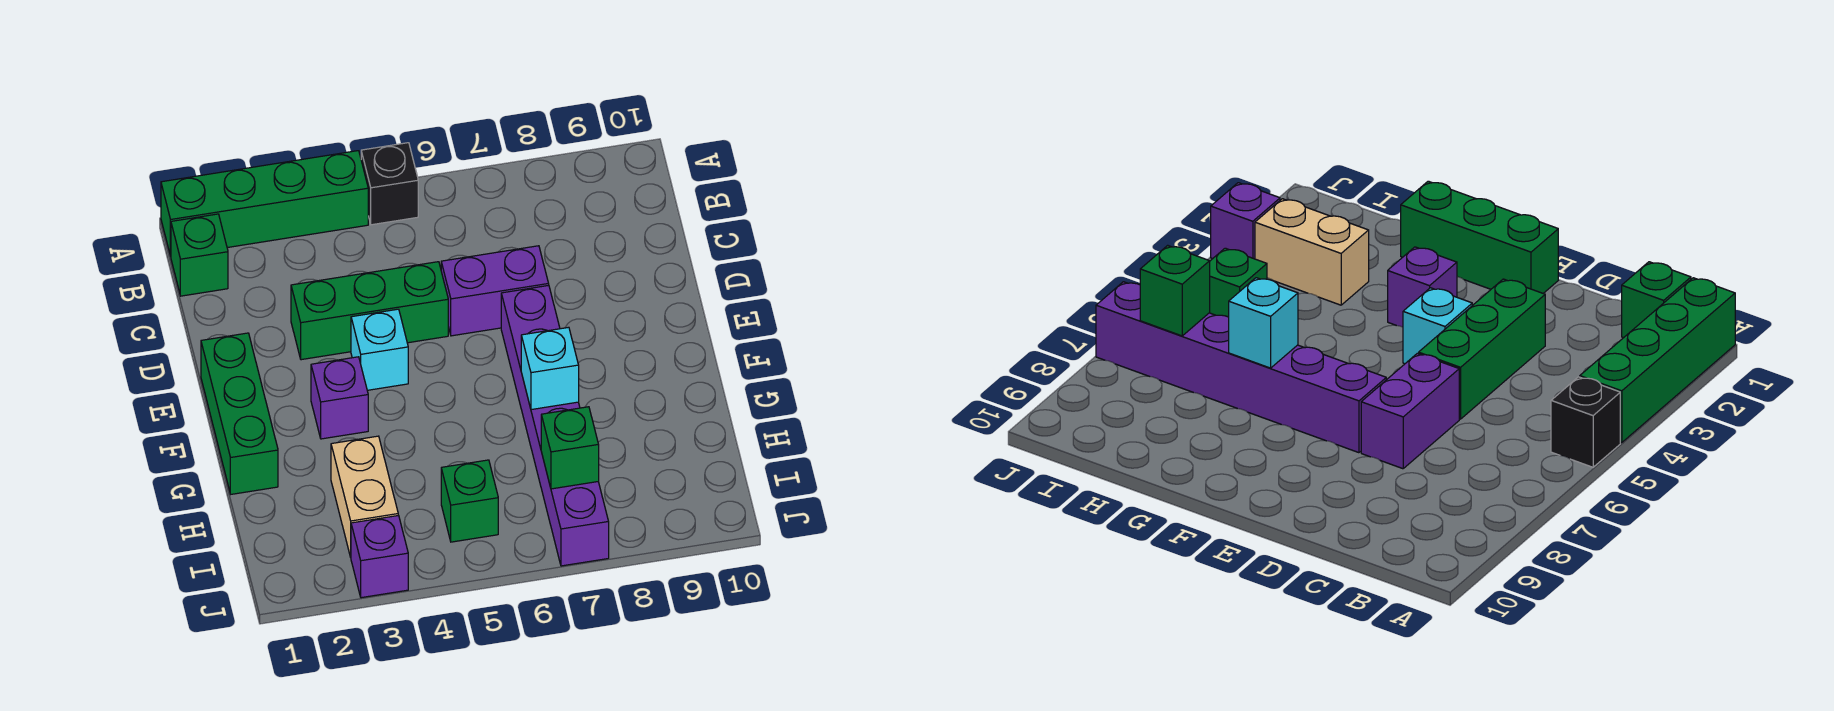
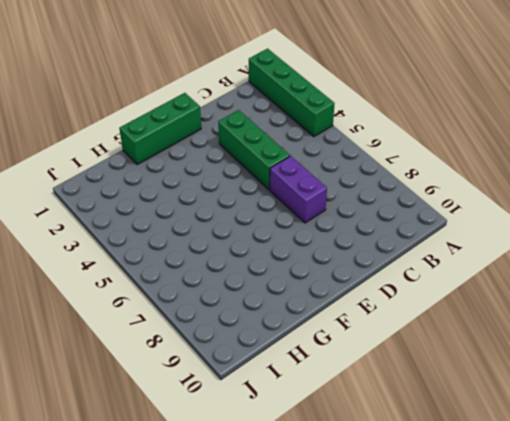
none -> black brick A5 level 1
none -> green brick B1 level 1
none -> cyan brick E4 level 1

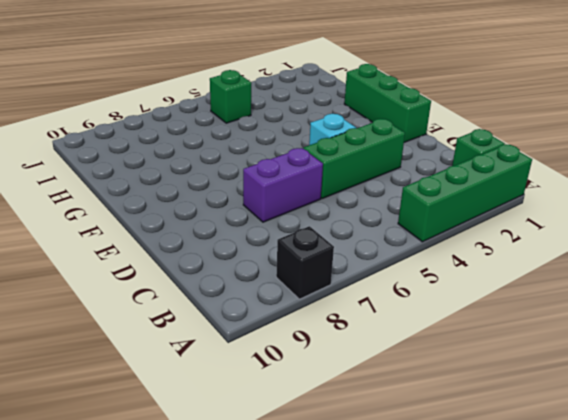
black brick A8 level 1 -> black brick A5 level 1
none -> purple brick E7:J7 level 1
none -> purple brick F3 level 1
none -> tan brick H3:I3 level 1

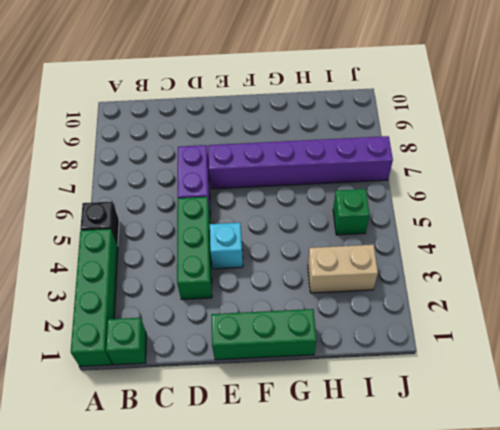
none -> purple brick F3 level 1
none -> purple brick J3 level 1
none -> cyan brick G7 level 2

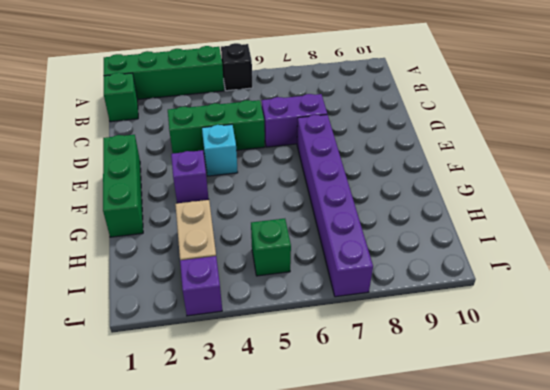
none -> cyan brick G7 level 2
none -> green brick I7 level 2

